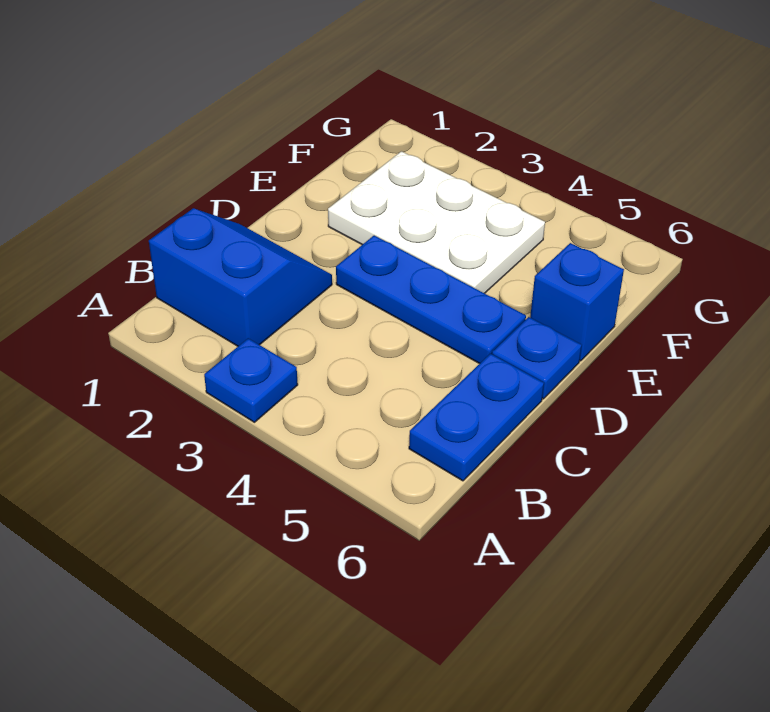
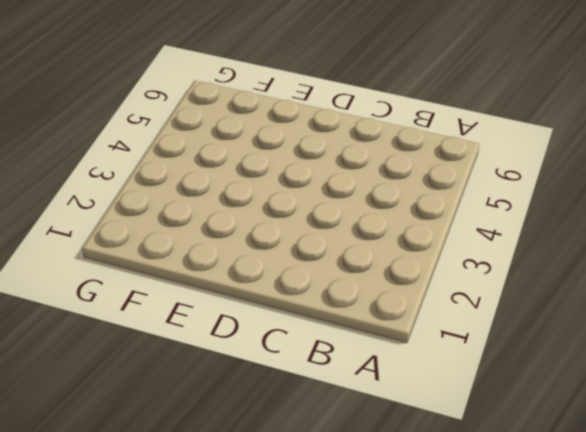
none -> blue plate A3 level 1
none -> blue slope B1:C2 level 1 top B

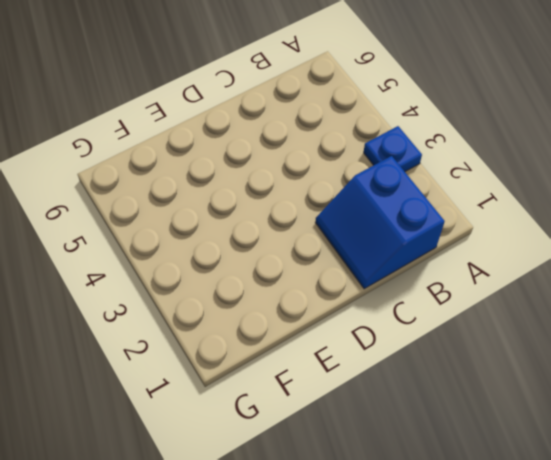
none -> blue plate B6:C6 level 1
none -> blue plate D3:D5 level 1

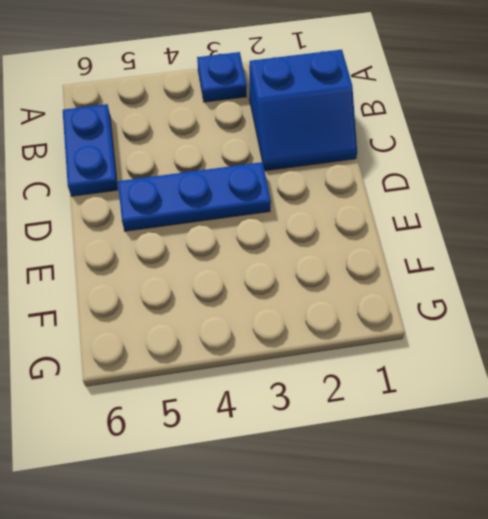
none -> blue plate D6 level 1
none -> white plate E2:F4 level 1

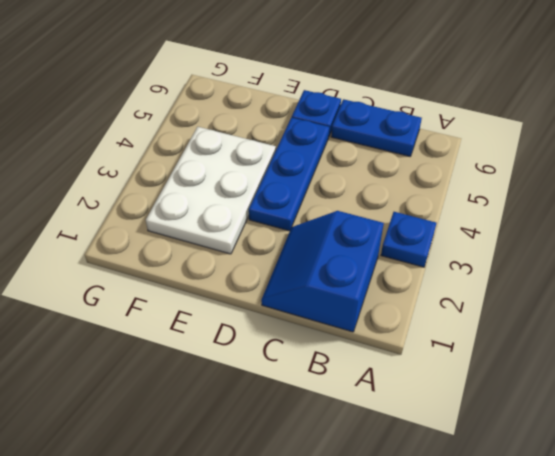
none -> blue brick E6 level 1

